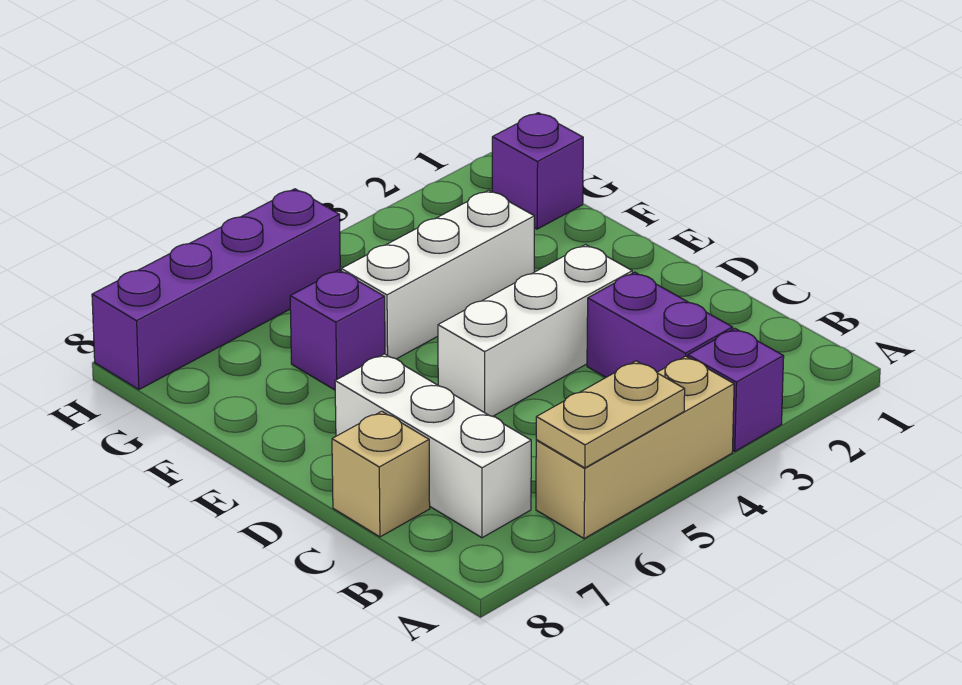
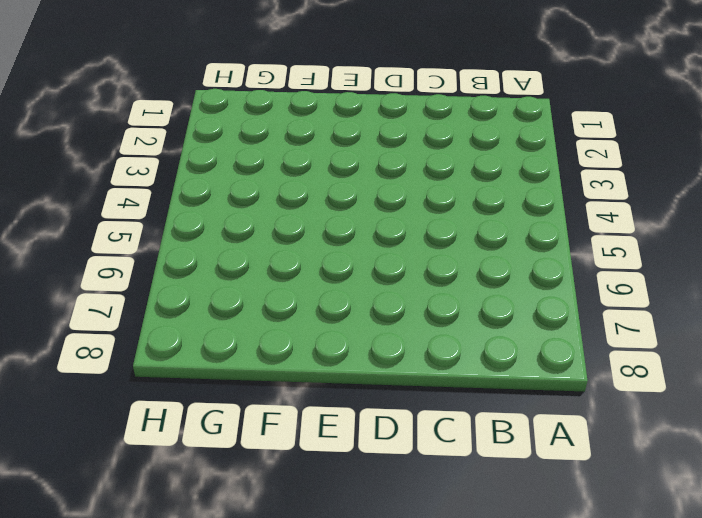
none -> purple brick A3 level 1
none -> tan brick A4:A6 level 1

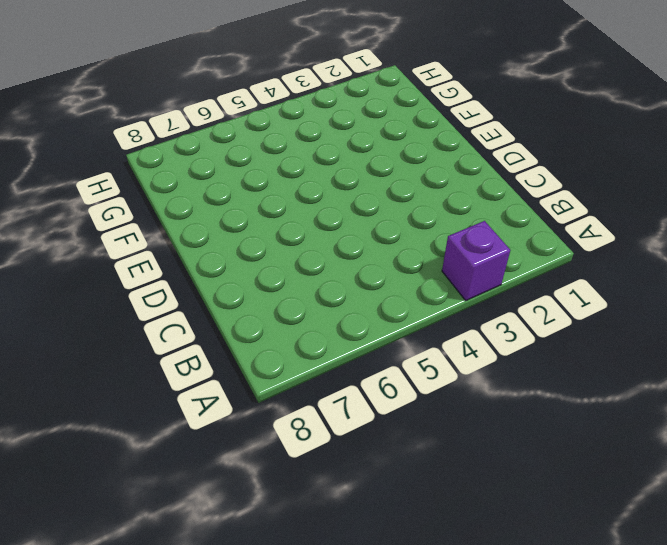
none -> tan brick A4:A6 level 1
none -> purple brick B3:C3 level 1

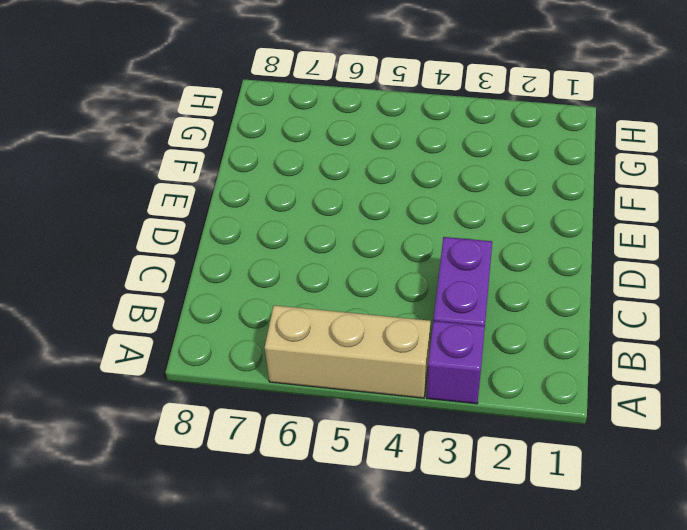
none -> white brick B7:D7 level 1
none -> tan brick C8 level 1

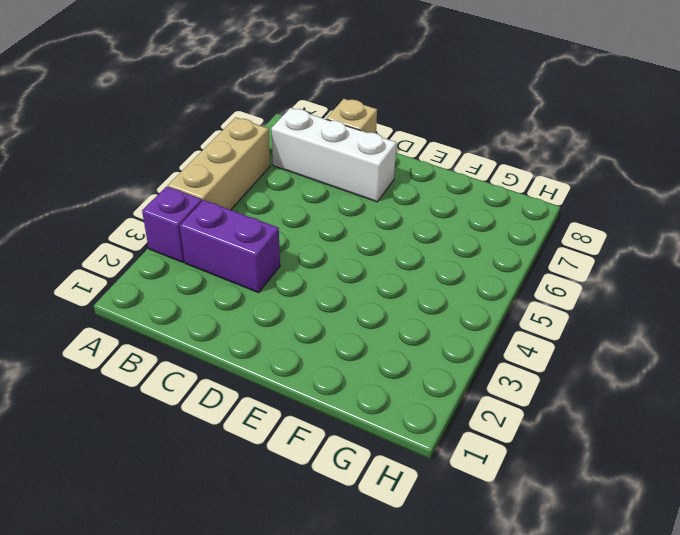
none -> white brick D3:D5 level 1
none -> white brick F3:F5 level 1

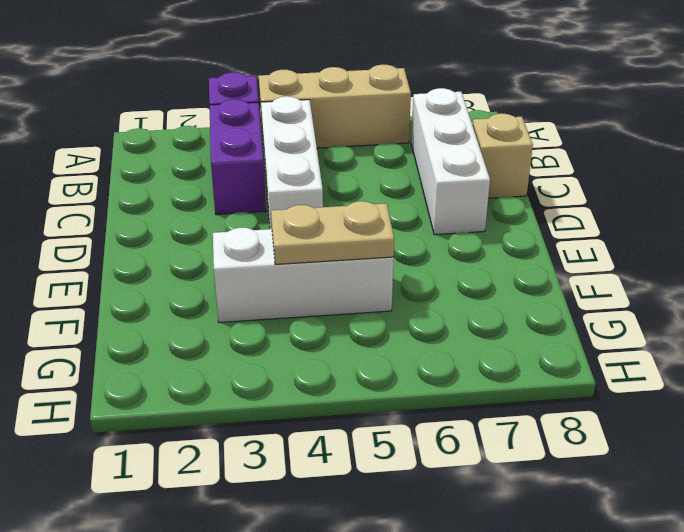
white brick B4:D4 level 1 -> white brick D3:D5 level 1
tan plate F4:F5 level 2 -> tan plate A5:A6 level 2
none -> purple brick F6 level 1
none -> purple brick G1 level 1

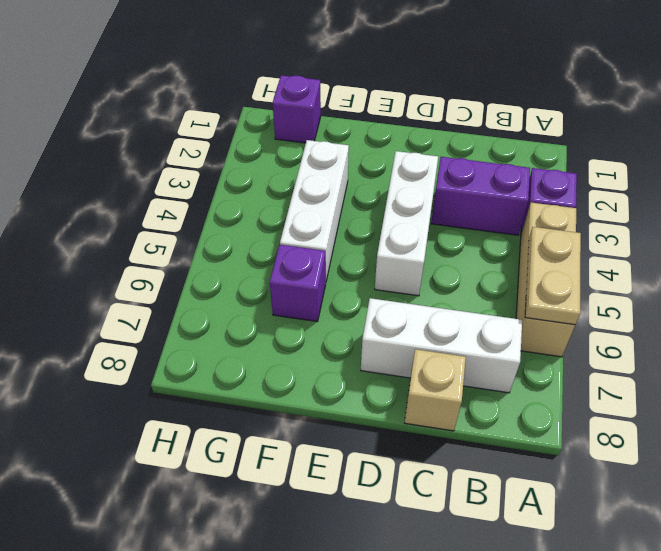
none -> purple brick H5:H8 level 1

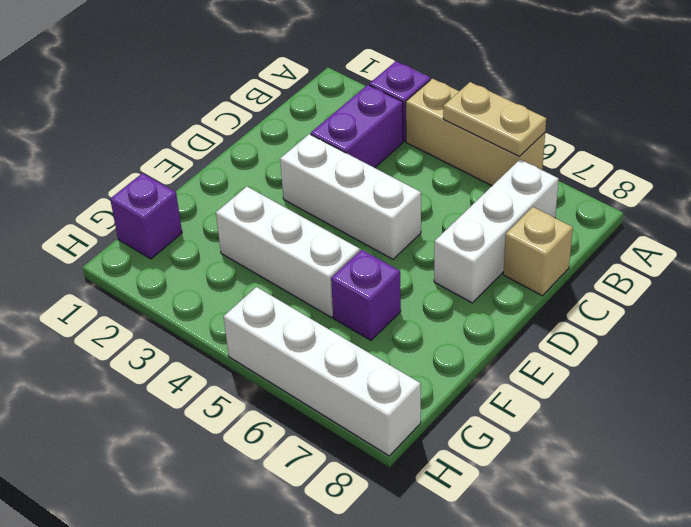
white brick H5:H8 level 1 -> purple brick H5:H8 level 1

